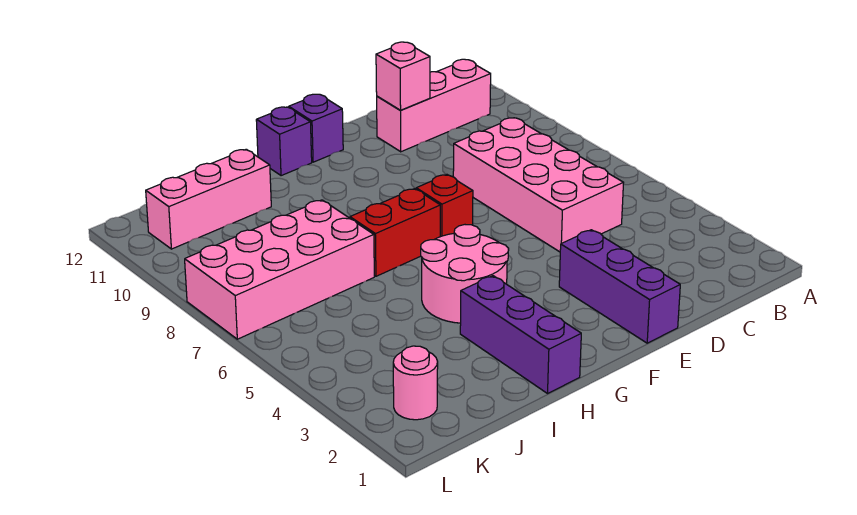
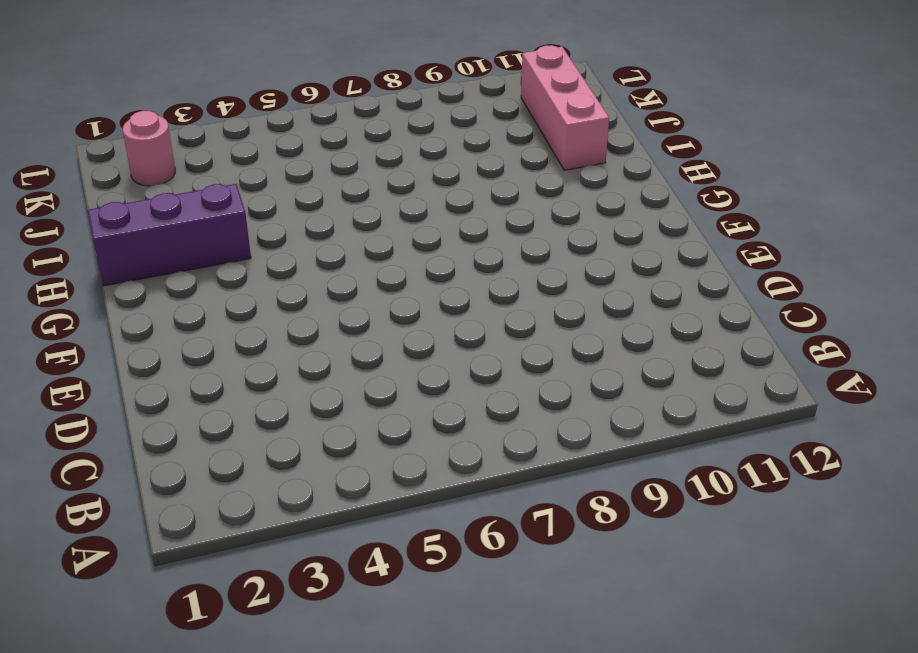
none -> pink brick B11:D11 level 1
none -> pink brick C5:D8 level 1
none -> purple brick E1:E3 level 1

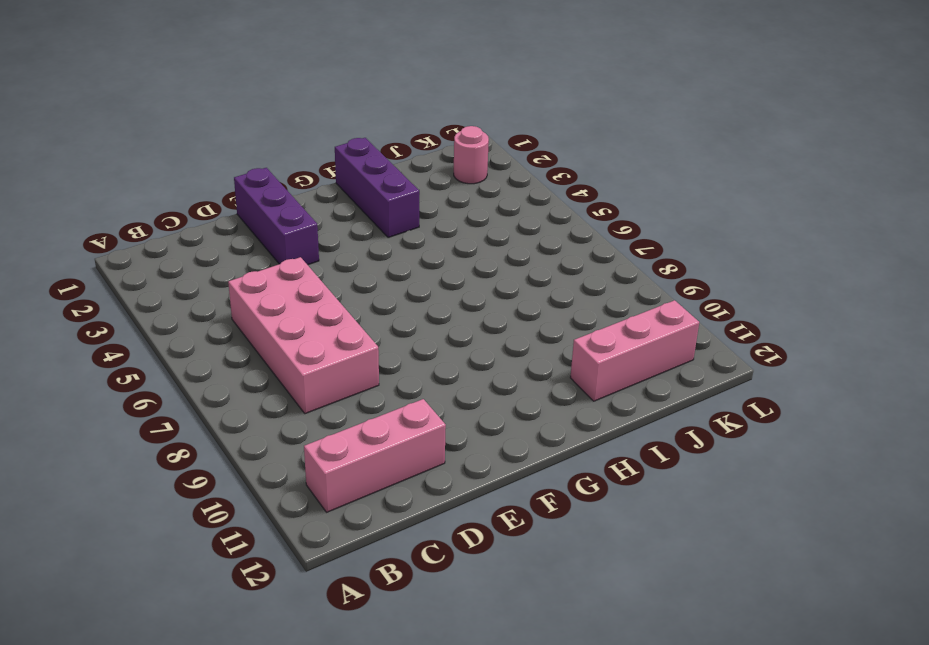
none -> red brick F7 level 1
none -> purple brick F12 level 1
none -> pink round brick G4:H5 level 1

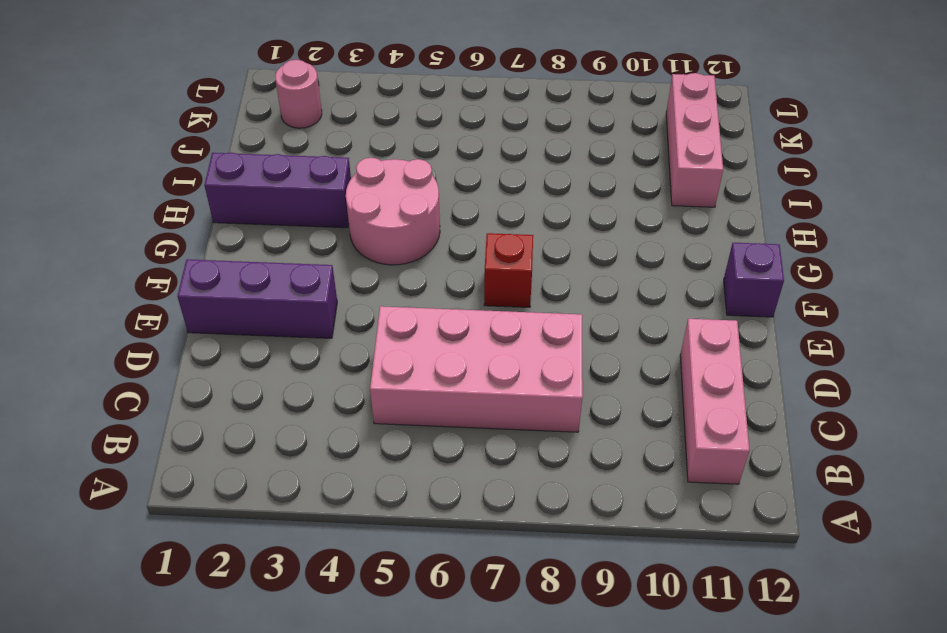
none -> red brick G7:H7 level 1
none -> purple brick G12 level 1
none -> pink brick I7:L8 level 1

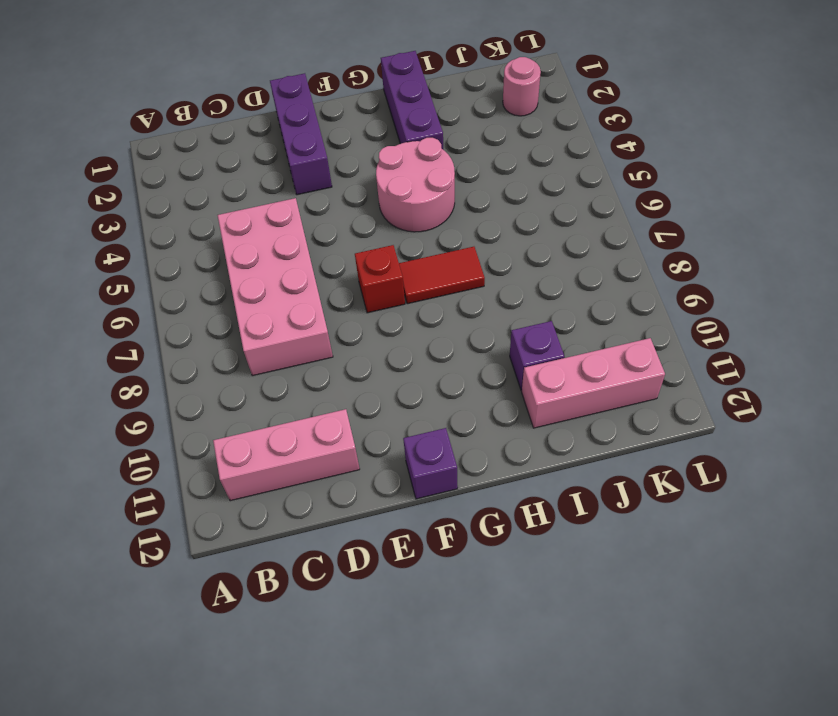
red tile G7:H7 level 1 -> red brick G7:H7 level 1
purple brick I10 level 1 -> purple brick G12 level 1
none -> pink brick I7:L8 level 1
none -> pink brick D11 level 2

